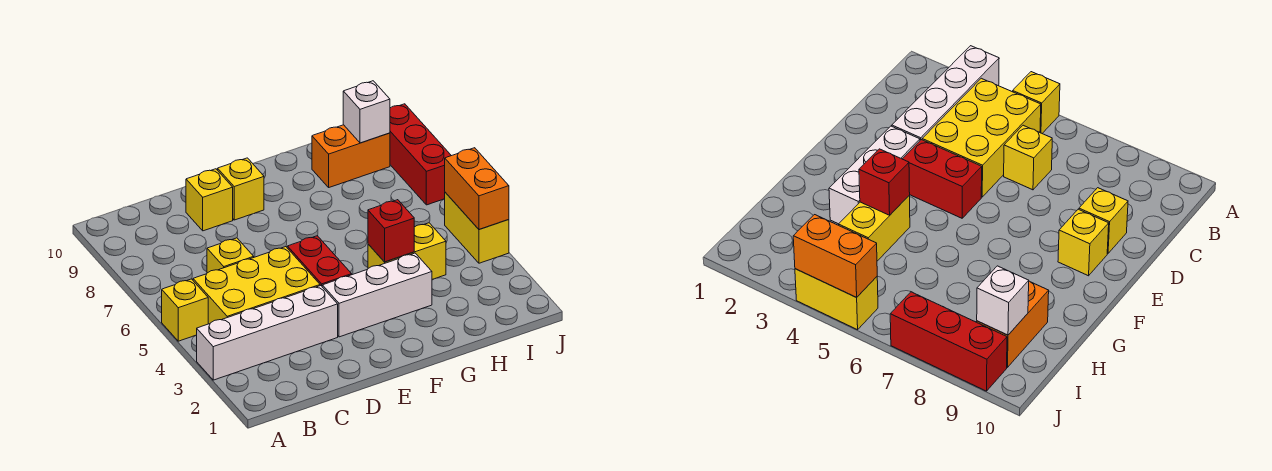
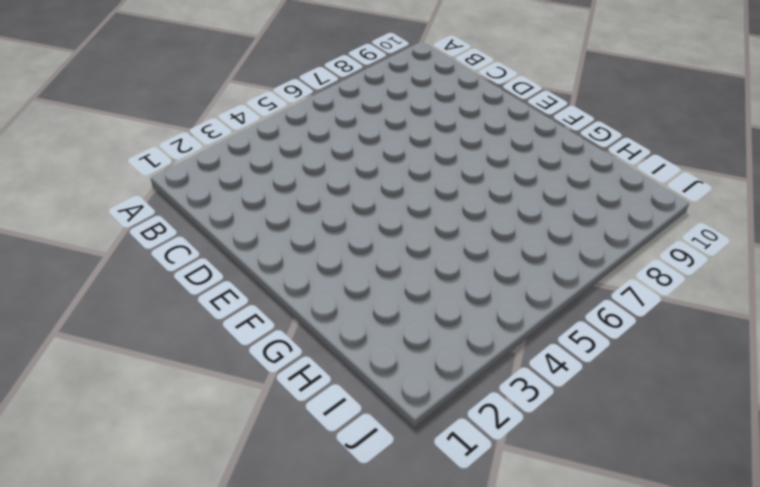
none -> white brick A3:D3 level 1
none -> yellow brick A5 level 1
none -> yellow brick B4:D5 level 1

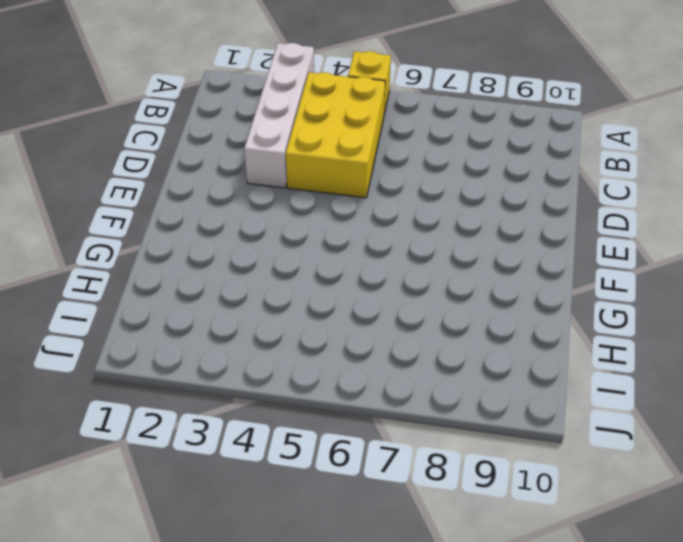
none -> yellow brick C6 level 1
none -> yellow brick D9 level 1
none -> white brick E3:G3 level 1

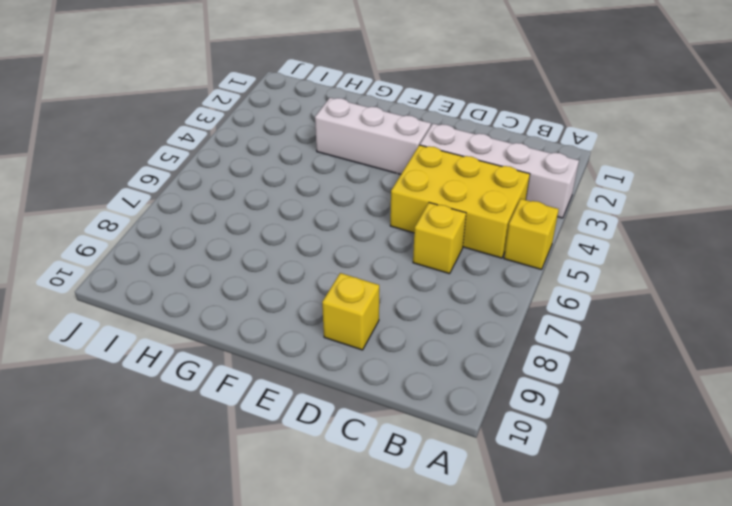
none -> red brick E4:E5 level 1
none -> yellow brick E9 level 1
none -> yellow brick G4:H4 level 1

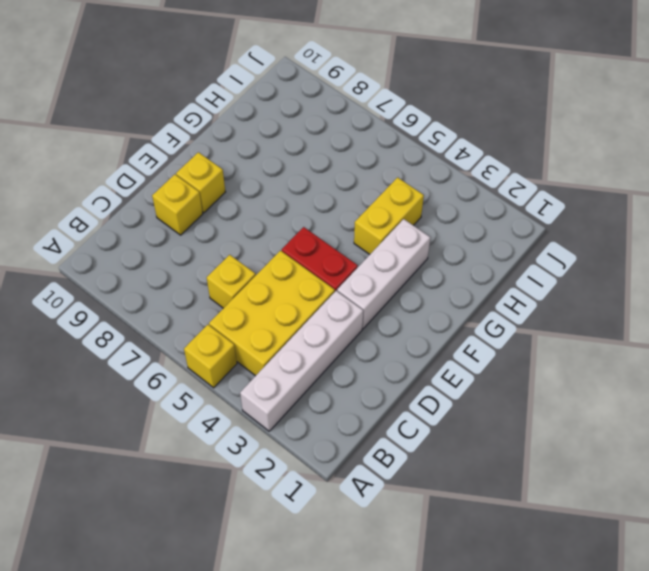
none -> orange brick H9:I9 level 1
none -> yellow brick J4:J5 level 1
none -> red brick J7:J9 level 1

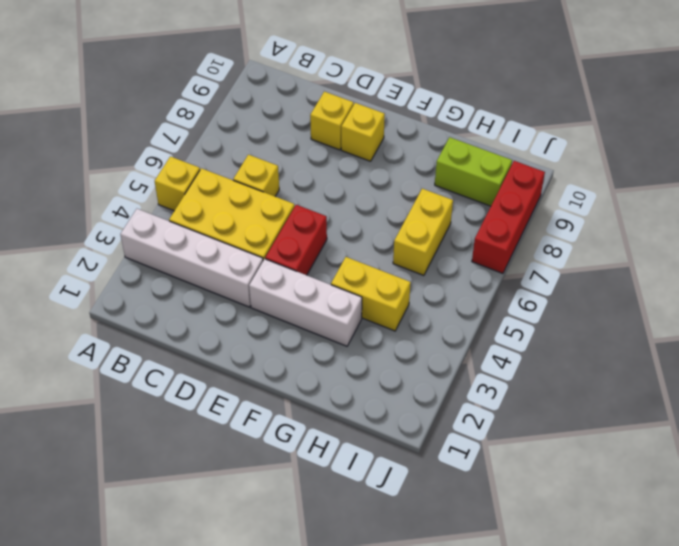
yellow brick H6:H7 level 1 -> yellow brick J4:J5 level 1
lime brick H9:I9 level 1 -> orange brick H9:I9 level 1
none -> red brick G4 level 2
none -> white brick I9 level 2
none -> orange brick J4:J5 level 2

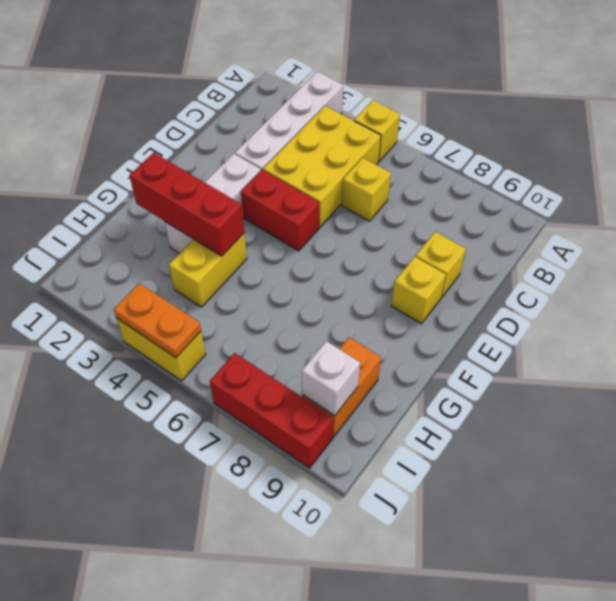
red brick G2:G4 level 2 -> red brick G4 level 2
orange plate J4:J5 level 2 -> orange brick J4:J5 level 2

